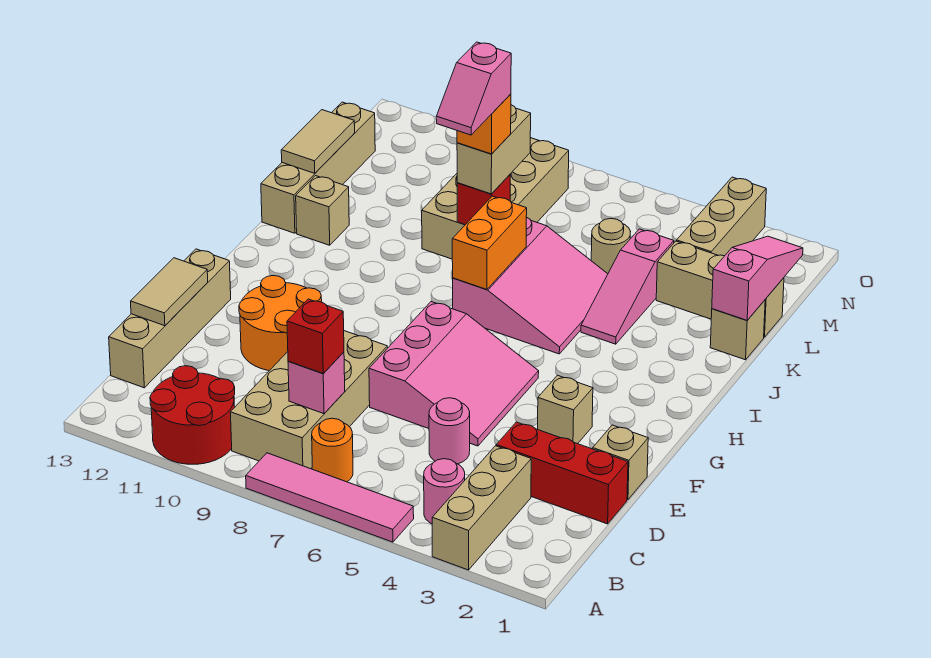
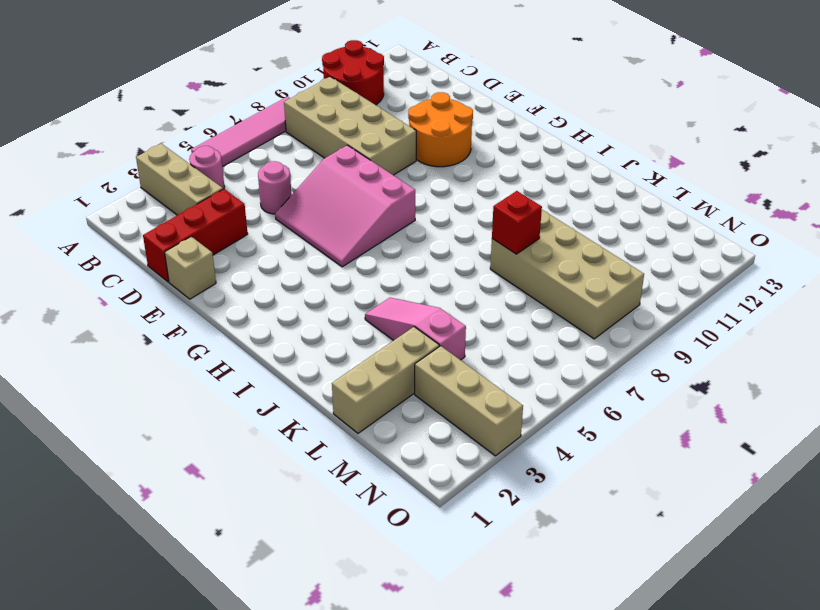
none -> orange round brick B7 level 1
none -> tan brick C13:F13 level 1
none -> tan brick F3 level 1
none -> pink slope I5:K7 level 1 top 7

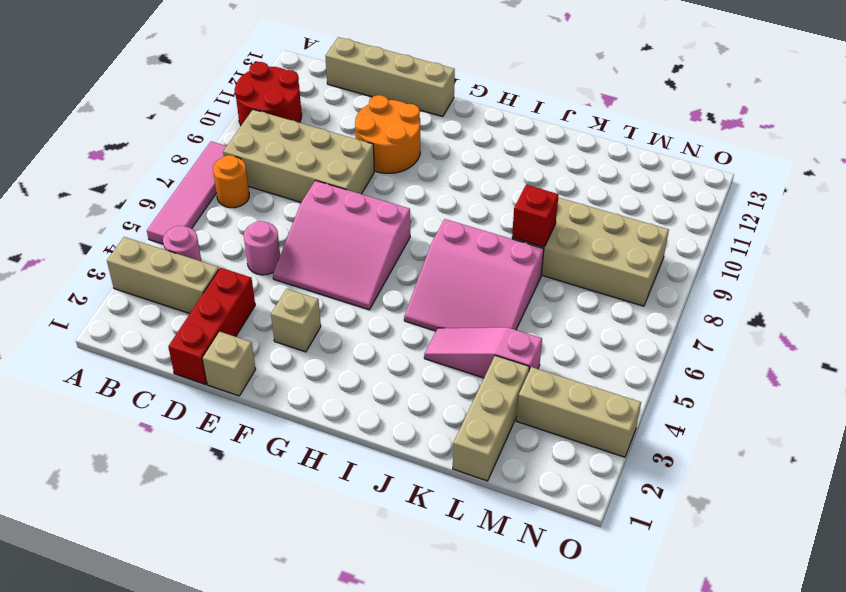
none -> tan brick J12 level 1
none -> tan brick J13:M13 level 1
none -> tan brick K1 level 1
none -> tan round brick L5 level 1

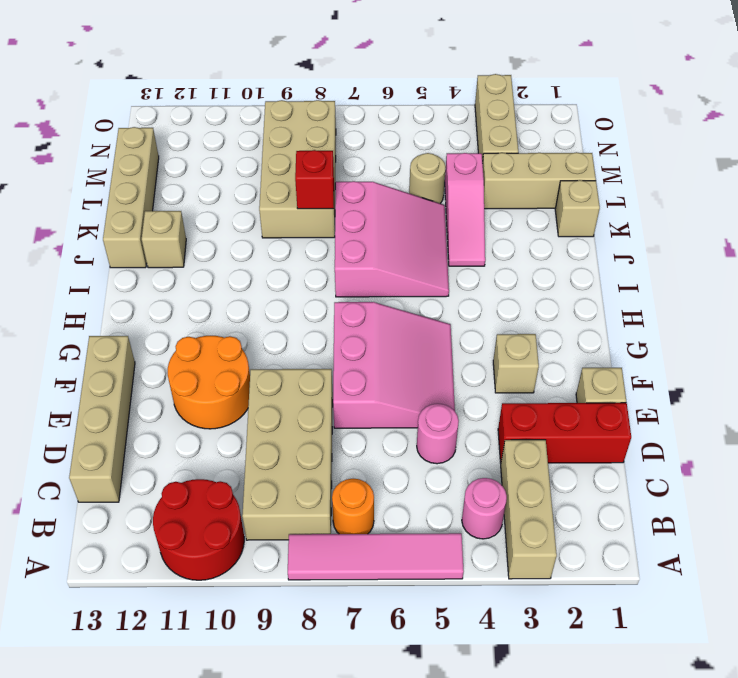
none -> pink brick C8 level 2
none -> tan tile D13:E13 level 2
none -> orange brick I7:J7 level 2
none -> pink slope K1:M1 level 2 top K

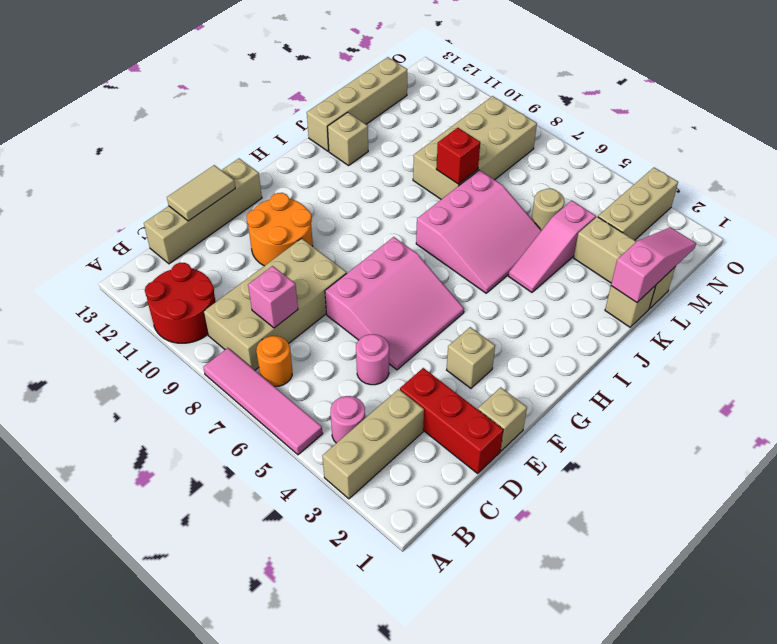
none -> orange brick I7:J7 level 2
none -> tan tile K13:L13 level 2
none -> red brick C8 level 3
none -> tan brick K8:L8 level 3

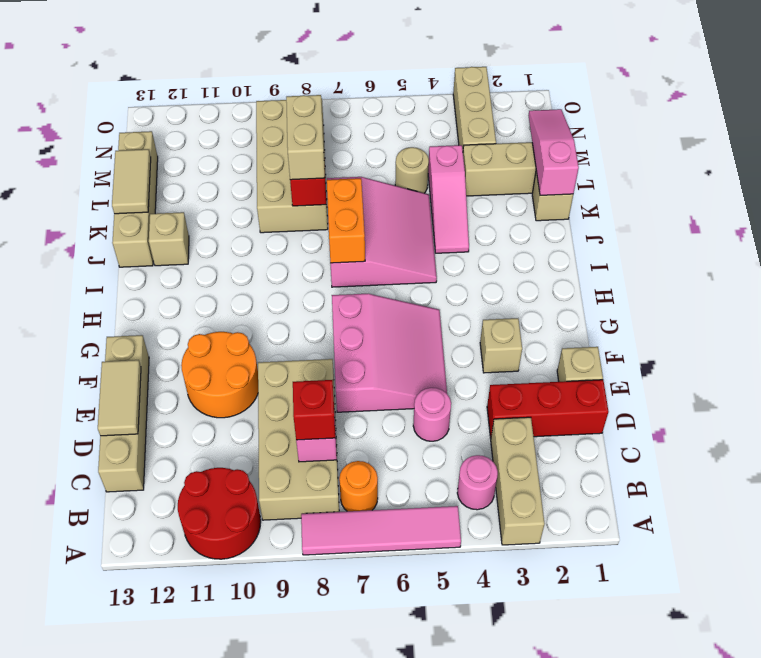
none -> orange brick K8 level 4
none -> pink slope J8:K8 level 5 top K

